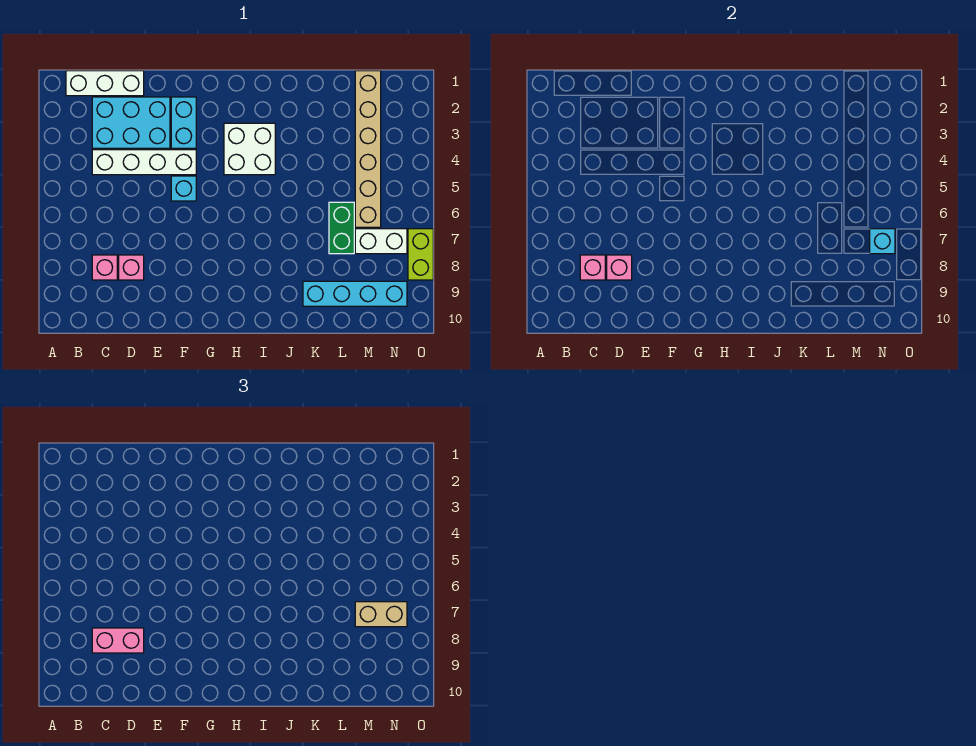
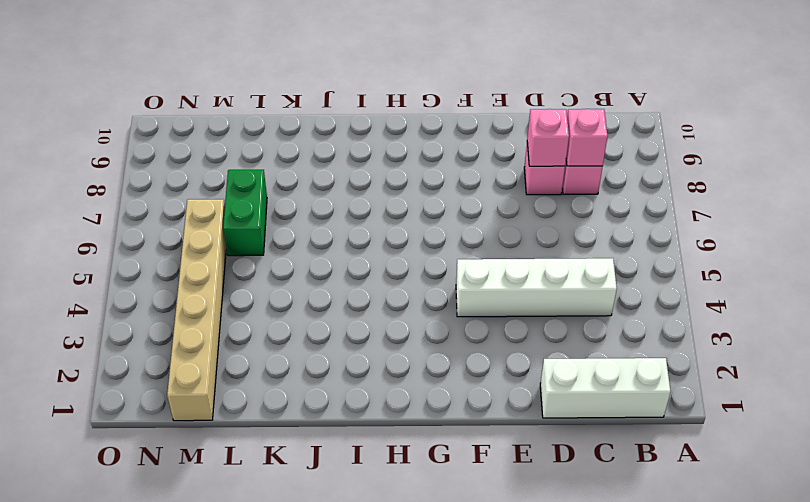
none -> cyan brick C2:E3 level 1
none -> cyan brick F2:F3 level 1
none -> cyan brick F5 level 1

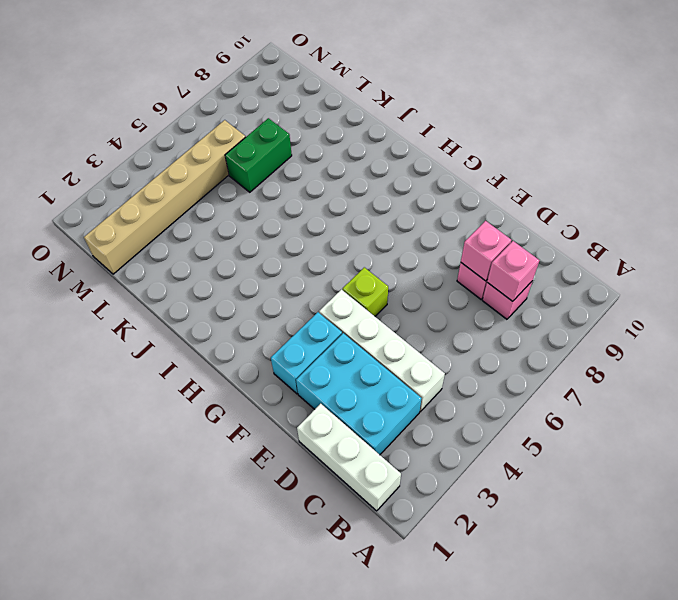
lime brick F5 level 1 -> cyan brick F5 level 1
none -> white brick H3:I4 level 1
none -> cyan brick K9:N9 level 1
none -> white brick M7:N7 level 1

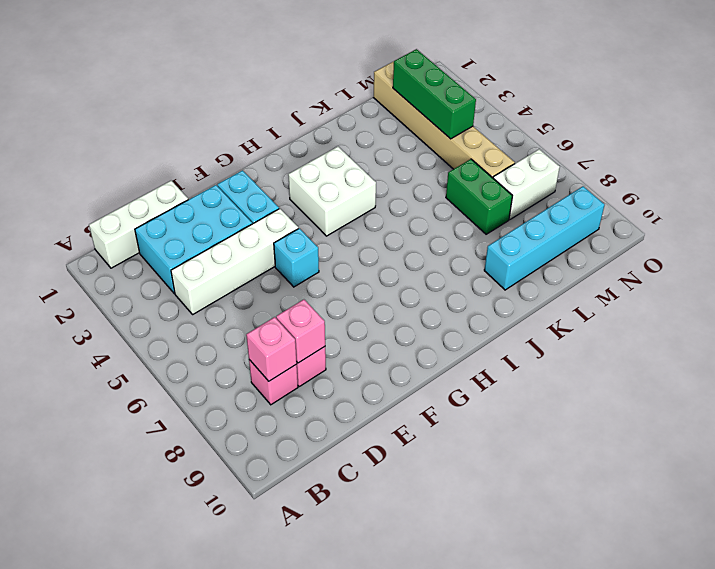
green brick M2:M4 level 2 -> none
none -> lime brick O7:O8 level 1
none -> cyan brick N7 level 2
none -> pink brick C8:D8 level 3

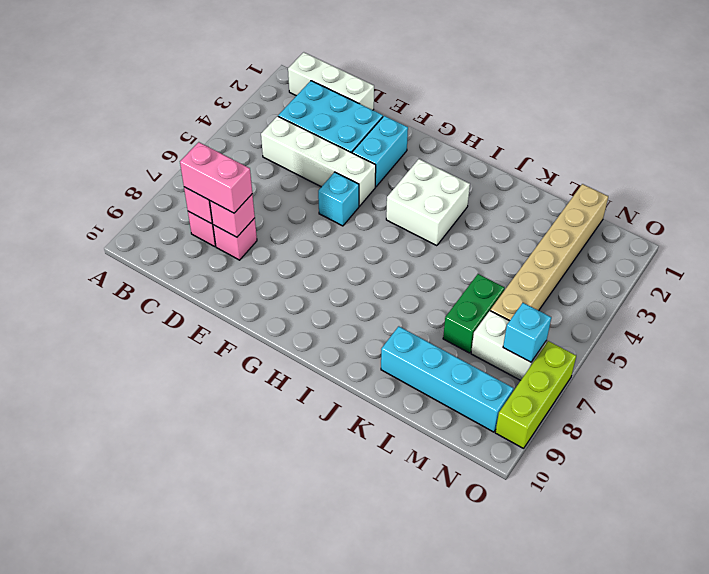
lime brick O7:O9 level 1 -> lime brick O7:O8 level 1
none -> tan brick M7:N7 level 3

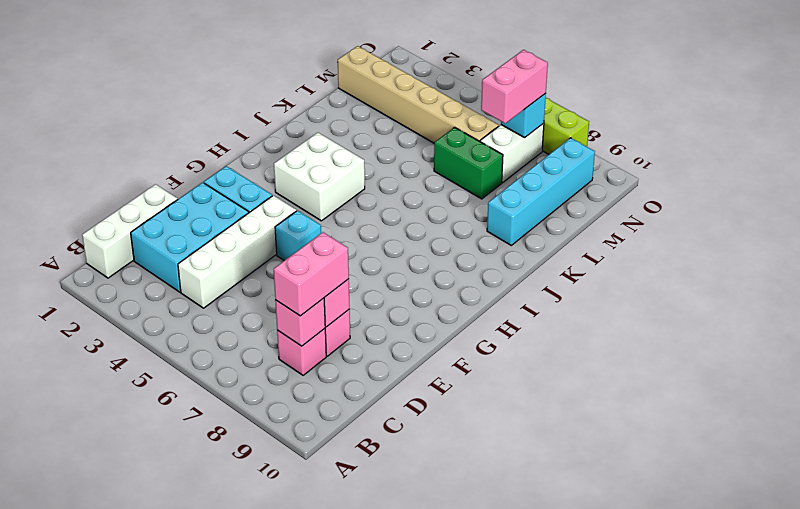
pink brick M7:N7 level 3 -> tan brick M7:N7 level 3

